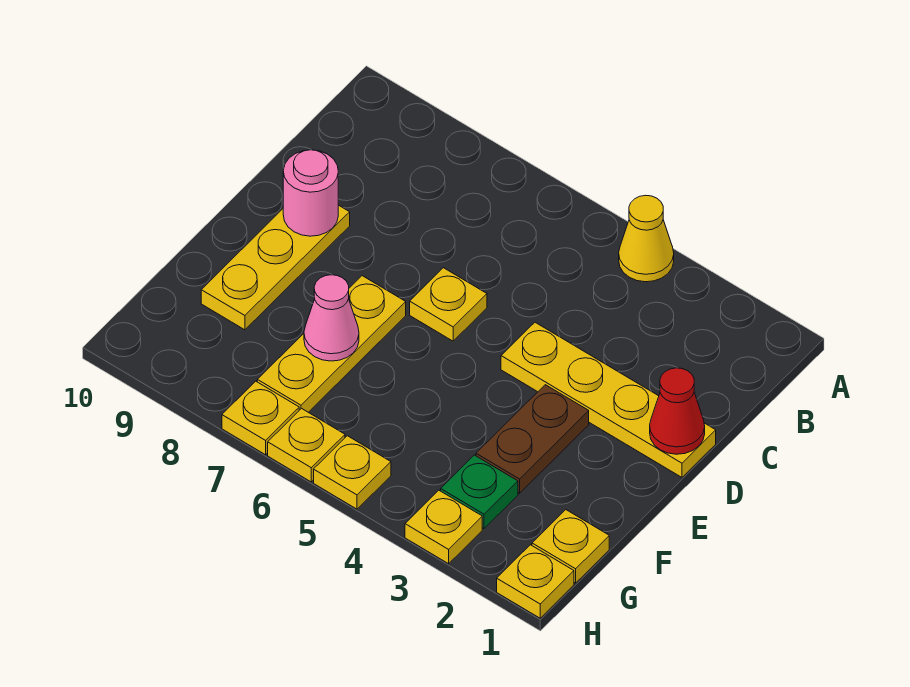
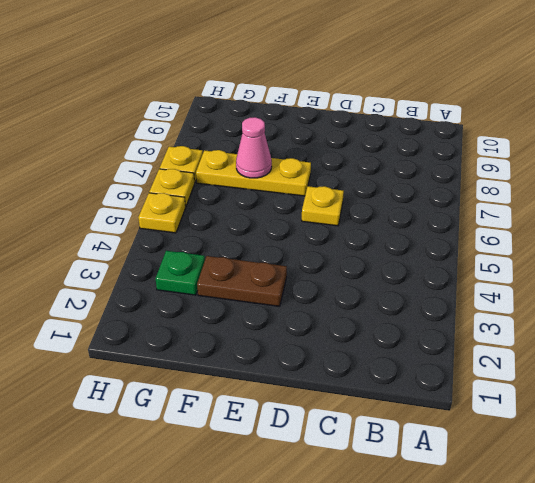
none -> yellow cone A4 level 1
none -> yellow plate D1:D4 level 1
none -> yellow plate D9:F9 level 1

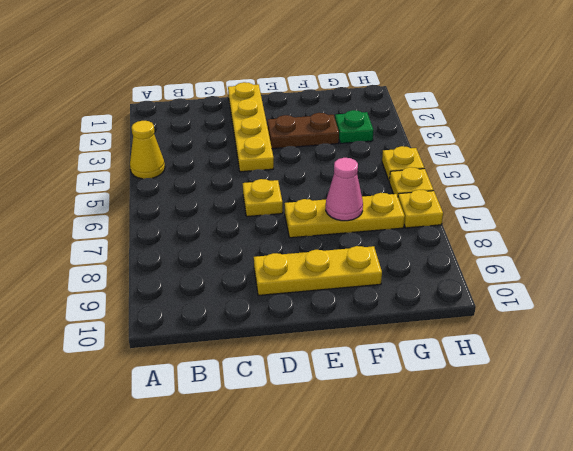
none -> yellow plate G1 level 1
none -> yellow plate H1 level 1
none -> yellow plate H3 level 1

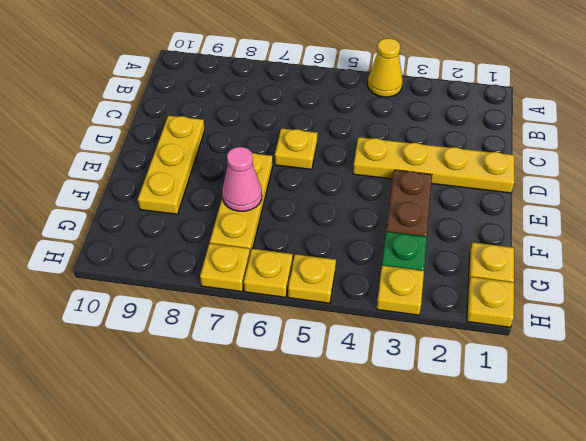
none -> red cone D1 level 2
none -> pink round brick D9 level 2

